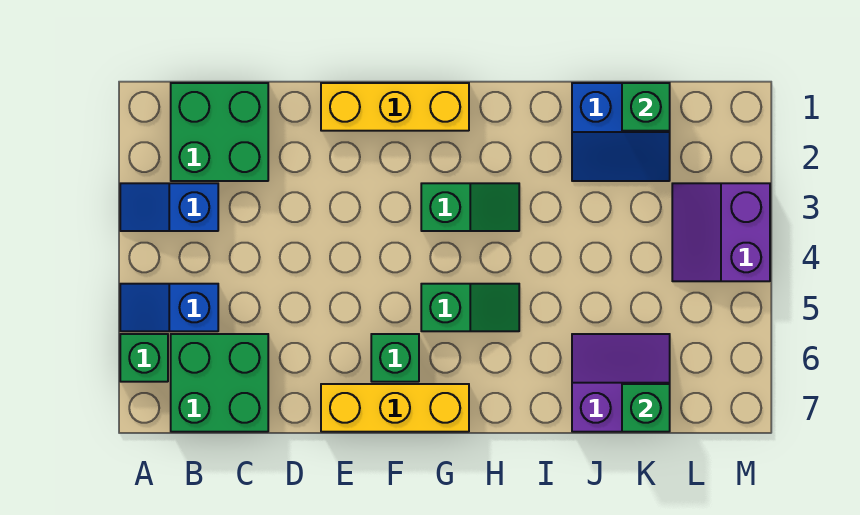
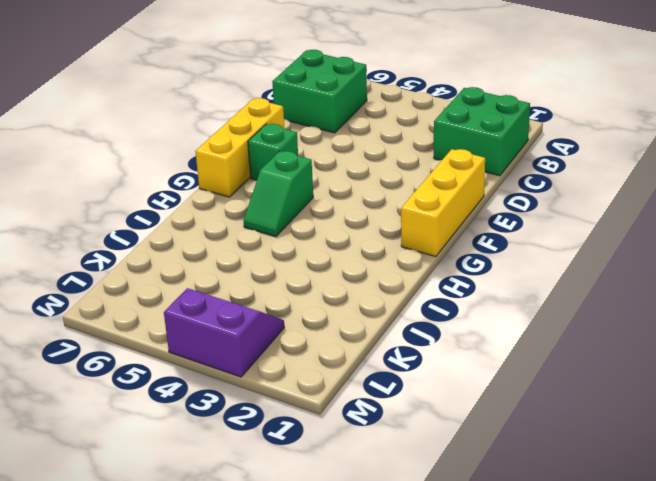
none -> blue slope A3:B3 level 1 top B
none -> blue slope A5:B5 level 1 top B
none -> green brick A6 level 1

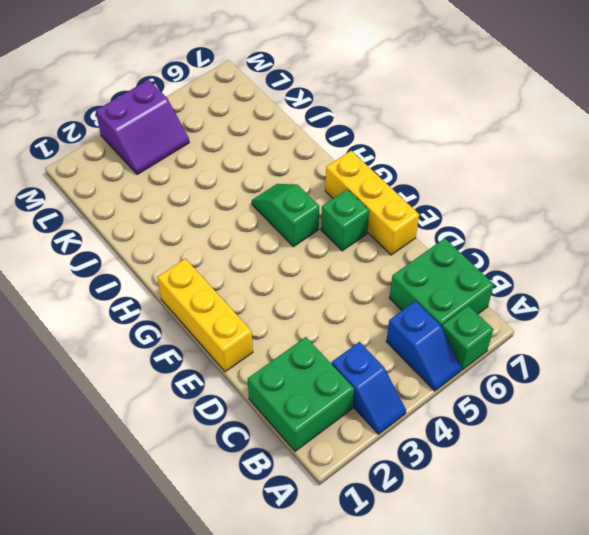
none -> green slope G3:H3 level 1 top G
none -> blue slope J1:K2 level 1 top 1
none -> purple slope J6:K7 level 1 top 7

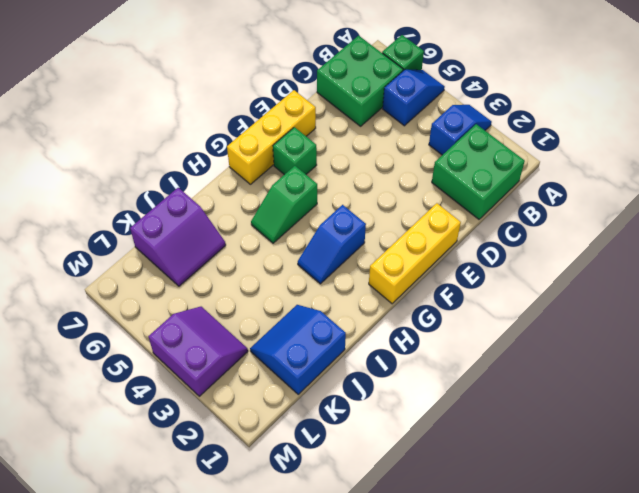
blue slope G3:H3 level 1 top G -> green slope G3:H3 level 1 top G
none -> green brick K1 level 2
none -> green brick K7 level 2

